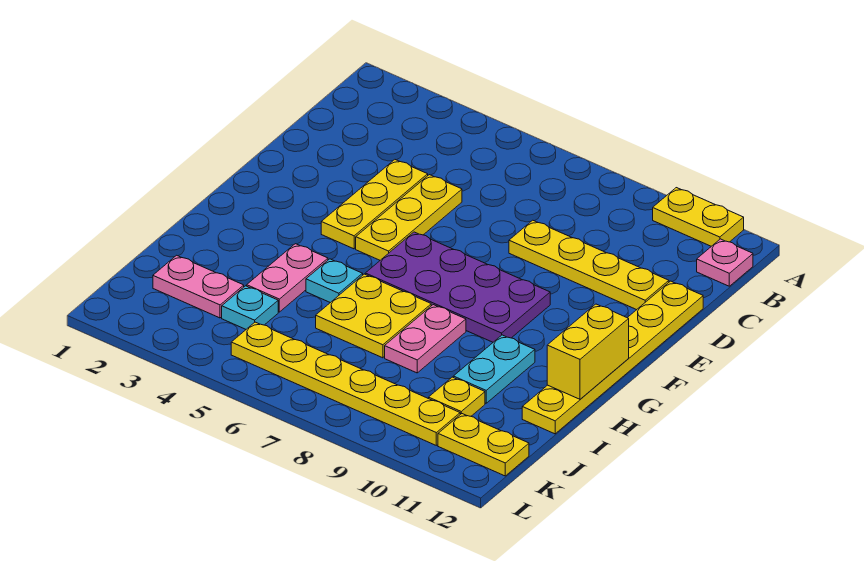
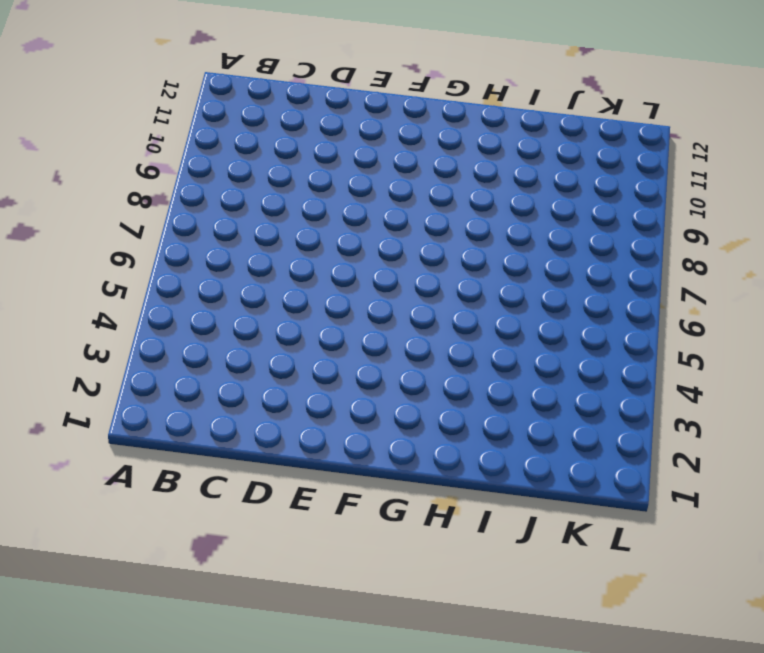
none -> yellow plate A10:A11 level 1
none -> pink plate B12 level 1
none -> yellow plate D4:F4 level 1

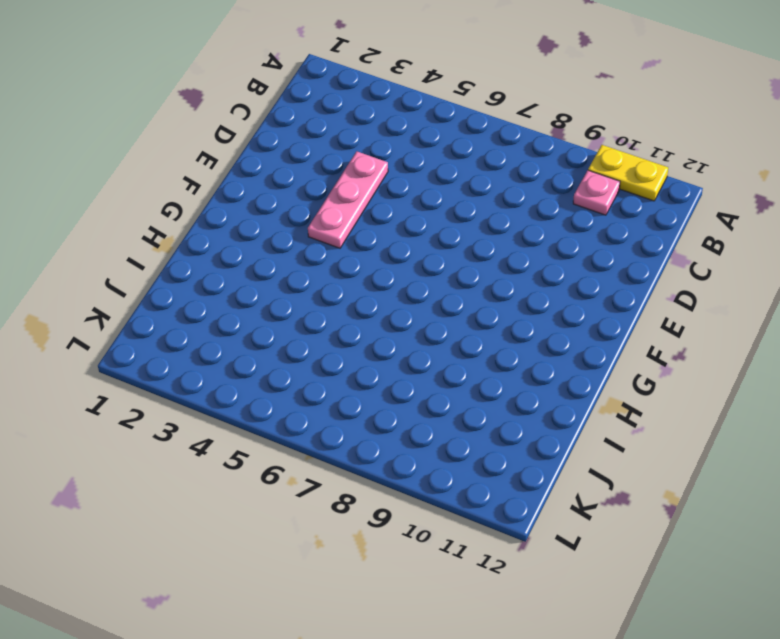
pink plate B10 level 1 -> pink plate B12 level 1
pink plate D4:F4 level 1 -> yellow plate D4:F4 level 1
none -> yellow plate D5:F5 level 1
none -> yellow plate D8:D11 level 1
none -> yellow plate D12:I12 level 1

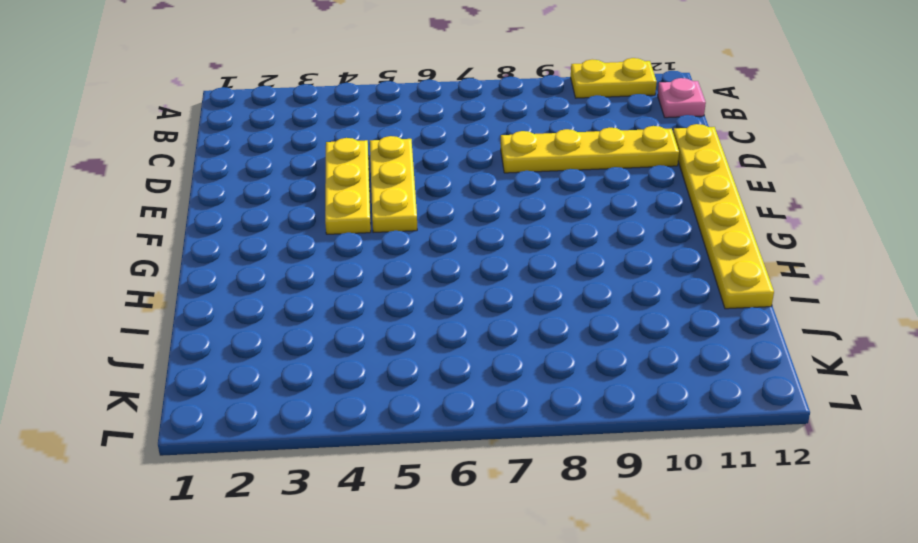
none -> purple plate F6:G9 level 1
none -> pink plate H4:I4 level 1
none -> cyan plate H5 level 1

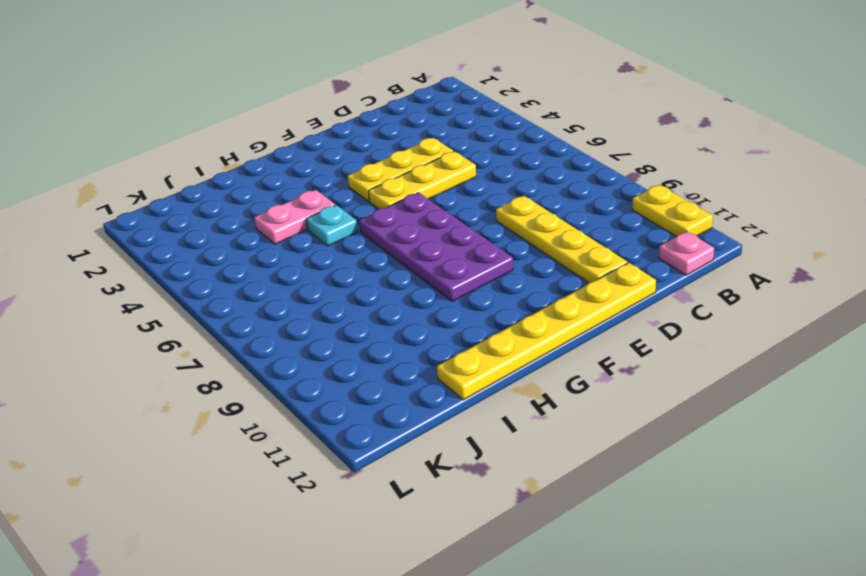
none -> yellow plate H6:I7 level 1
none -> pink plate H8:I8 level 1
none -> cyan plate H10:I10 level 1

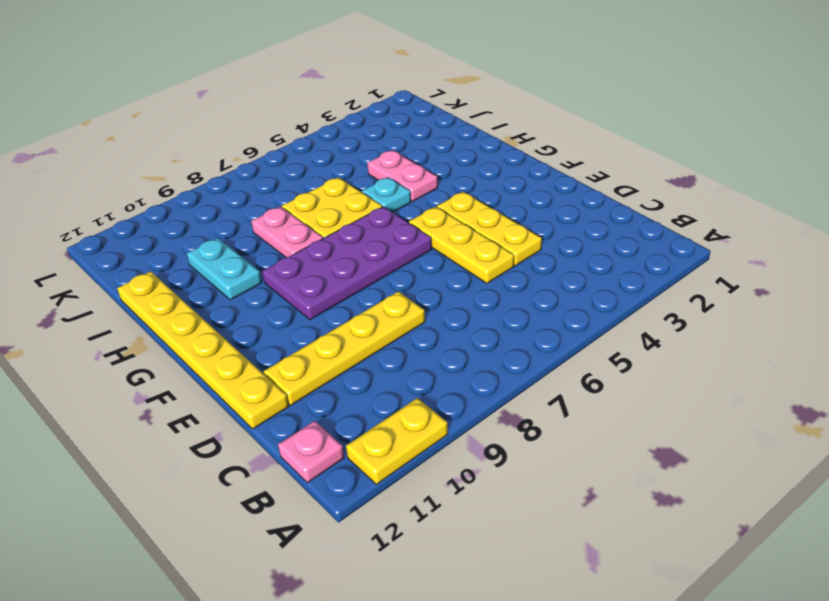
none -> pink plate J2:J3 level 1
none -> cyan plate J4 level 1
none -> yellow plate J10 level 1

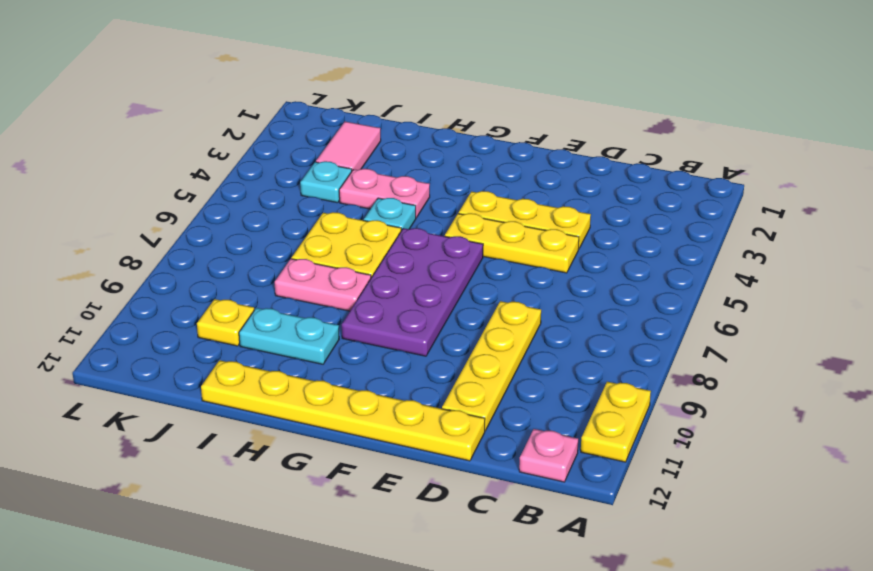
pink tile J2:J3 level 1 -> pink plate J2:J3 level 1
none -> yellow plate K5:K10 level 1
none -> yellow plate K11:K12 level 1
none -> yellow brick G12:H12 level 2

